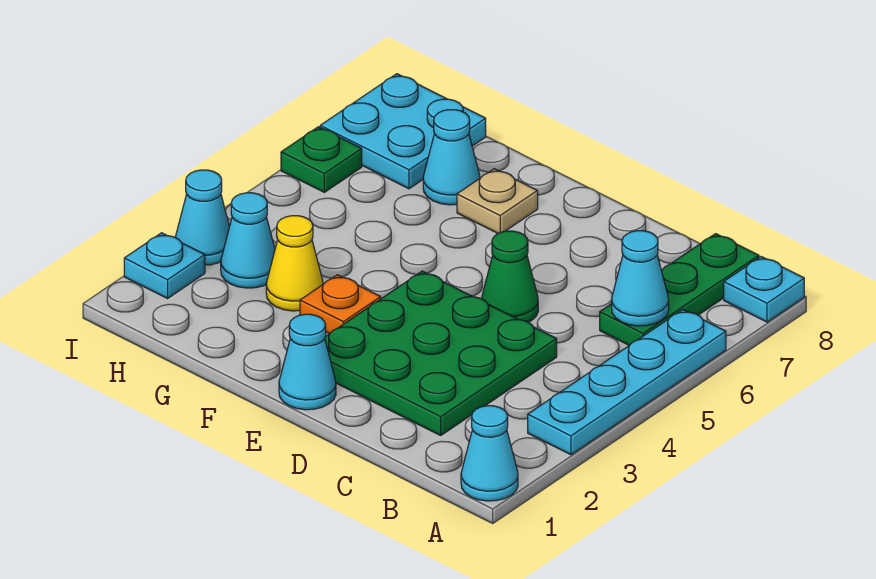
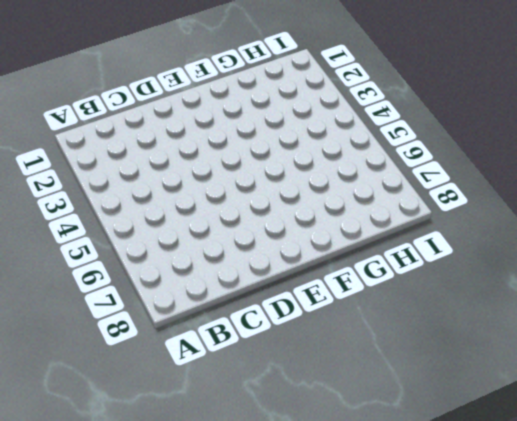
none -> cyan cone A1 level 1
none -> cyan plate A3:A6 level 1
none -> cyan plate A8 level 1

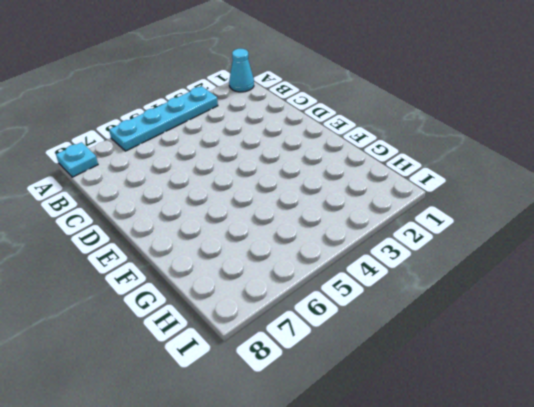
none -> green plate B6:B8 level 1
none -> green plate C2:E4 level 1
none -> green cone D5 level 1

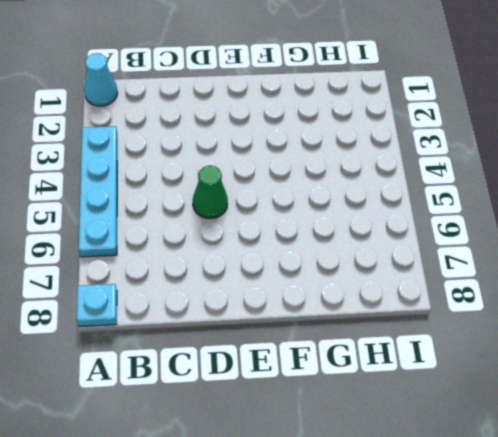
none -> green plate B6:B8 level 1
none -> green plate C2:E4 level 1
none -> cyan cone E1 level 1

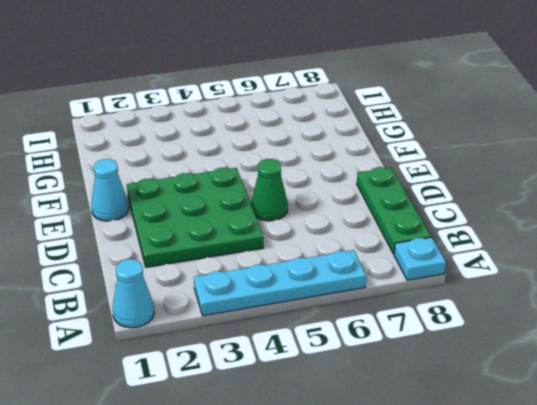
green plate B8:D8 level 1 -> green plate B6:B8 level 1
none -> orange plate F3 level 1
none -> tan plate F7 level 1
none -> yellow cone G3 level 1

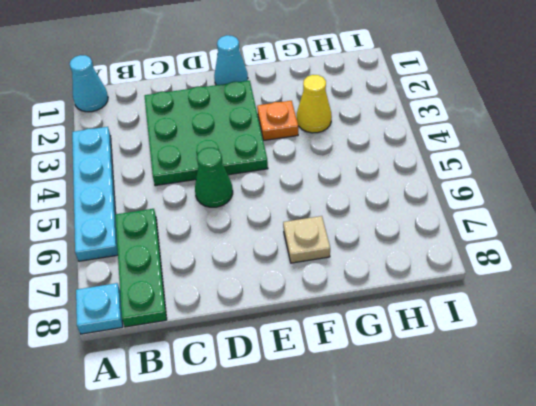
none -> cyan cone G7 level 1
none -> cyan cone H3 level 1
none -> cyan plate H7:I8 level 1

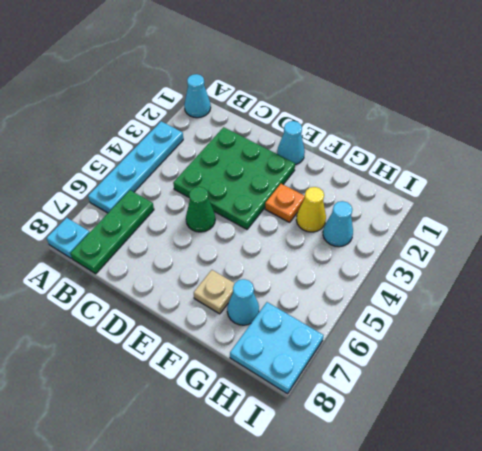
none -> cyan plate I2 level 1
none -> cyan cone I3 level 1
none -> green plate I6 level 1

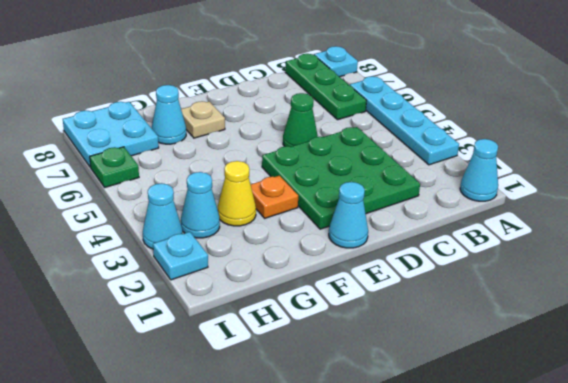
none -> cyan cone B6 level 2

